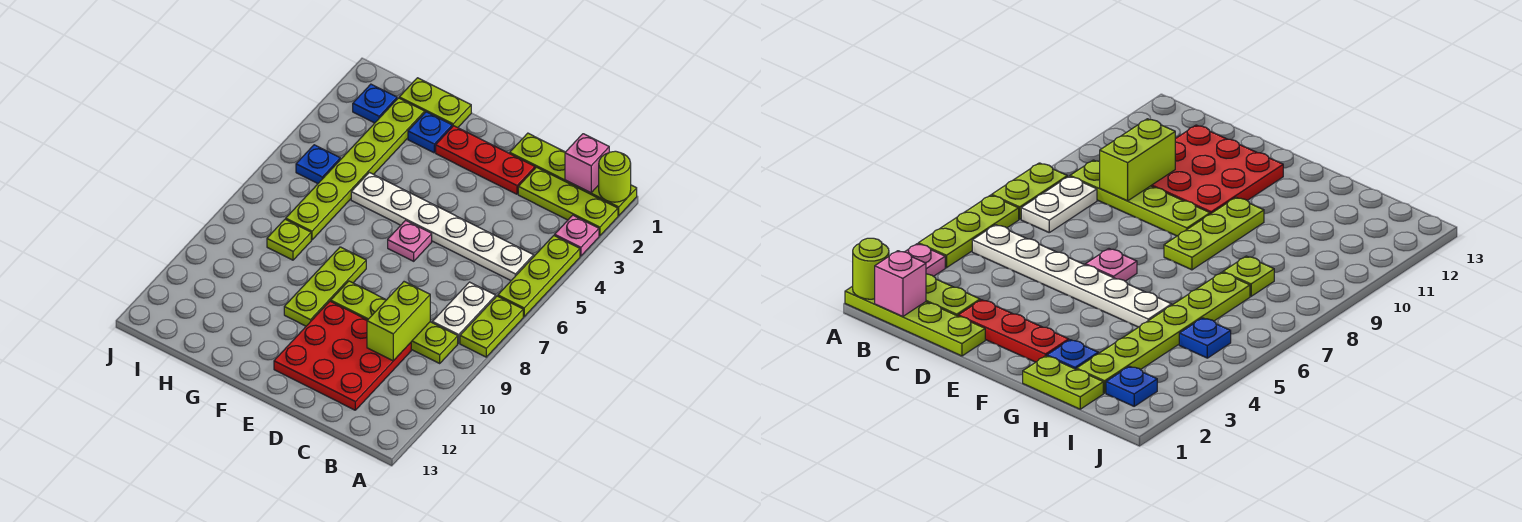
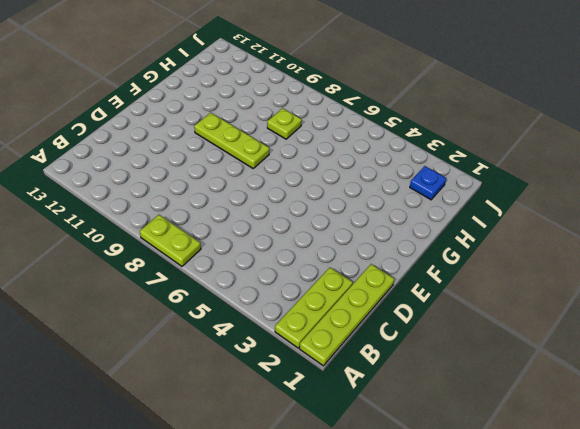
none -> pink plate A3 level 1
none -> lime plate A4:A6 level 1
none -> white plate B5:G5 level 1

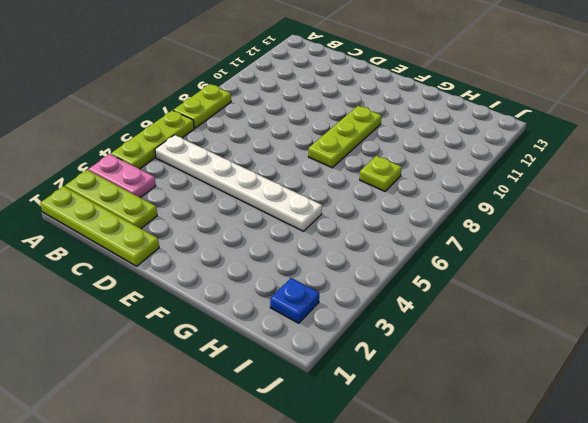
pink plate A3:B3 level 1 -> pink plate A3 level 1
none -> white plate B7:B8 level 1
none -> lime plate B9:E9 level 1
none -> red plate C10:E12 level 1

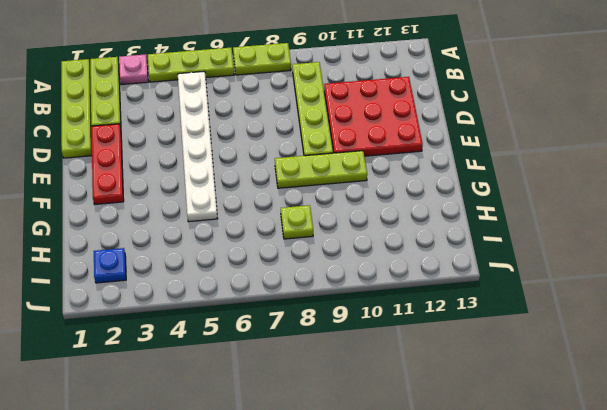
none -> white plate B7:B8 level 1
none -> pink plate E6 level 1
none -> lime plate G1:H1 level 1

